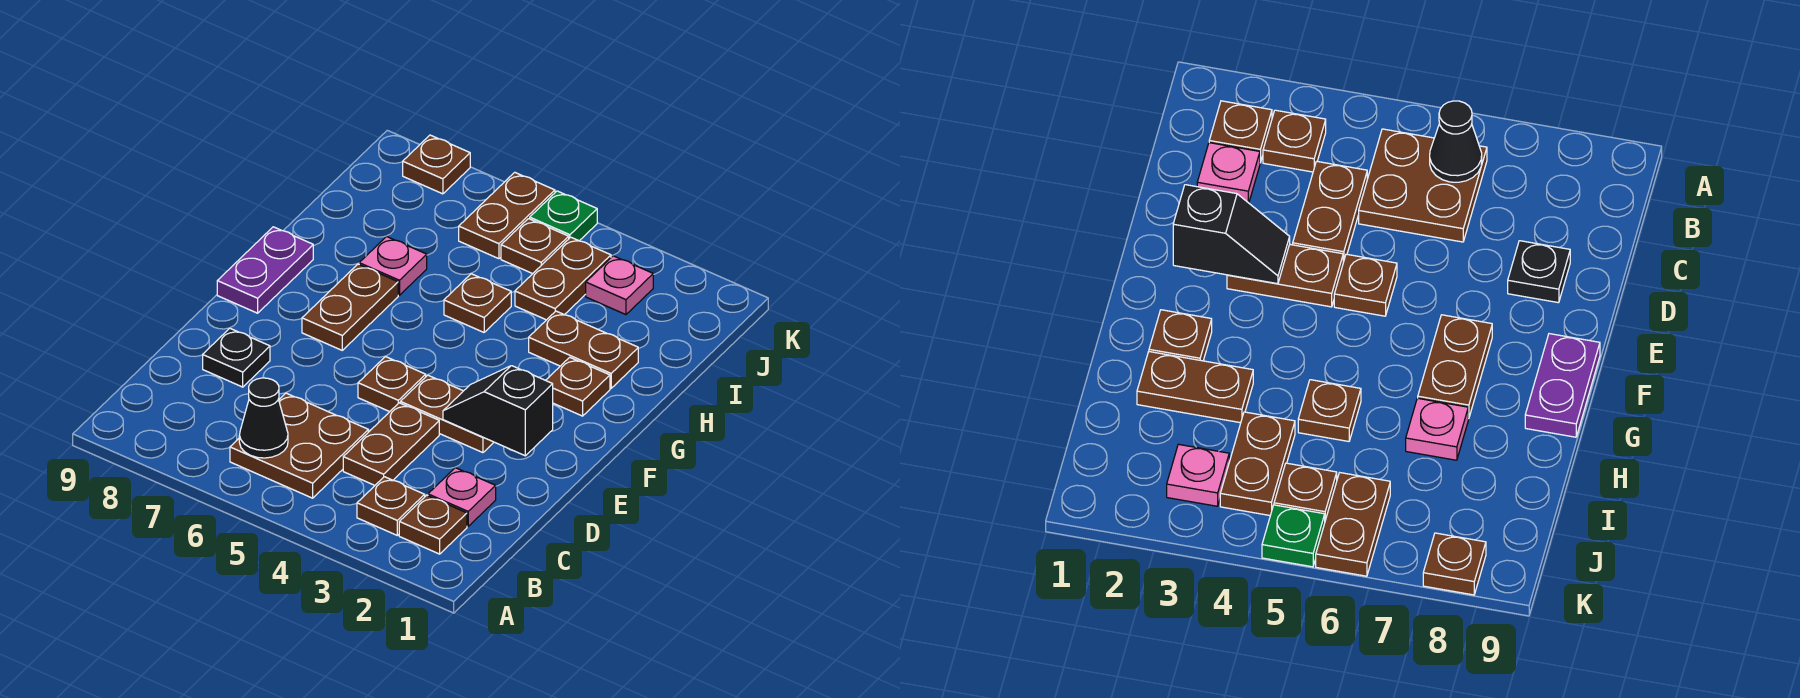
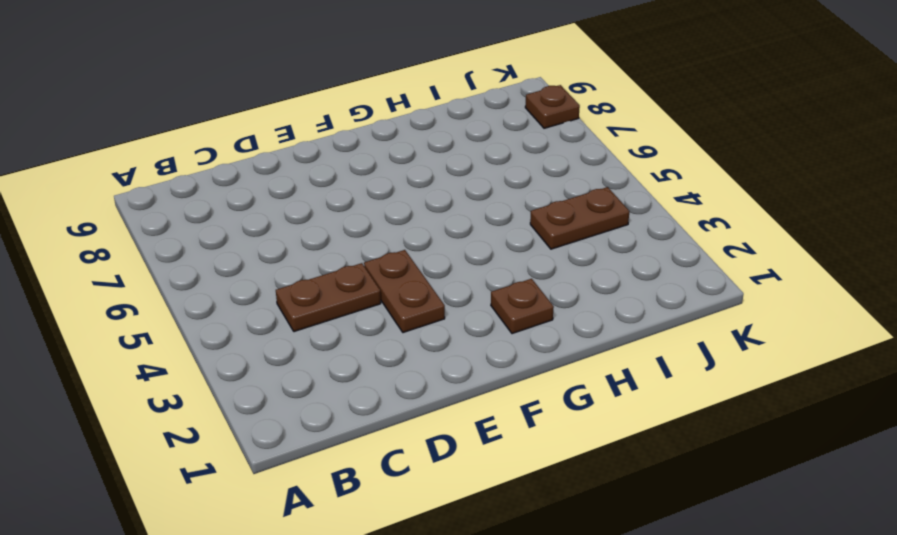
none -> brown plate B2 level 1
none -> brown plate B3 level 1
none -> brown plate B5:C6 level 1

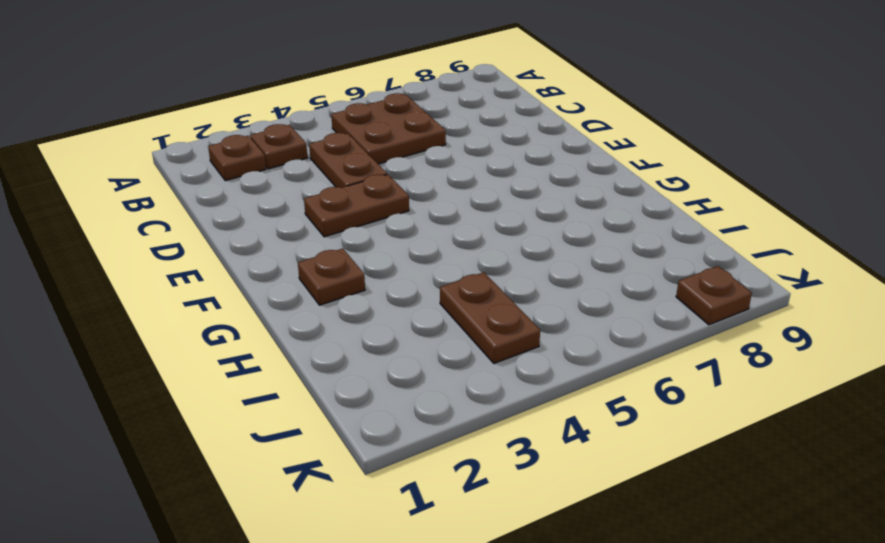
none -> pink plate C2 level 1
none -> black plate D8 level 1
none -> brown plate E5 level 1

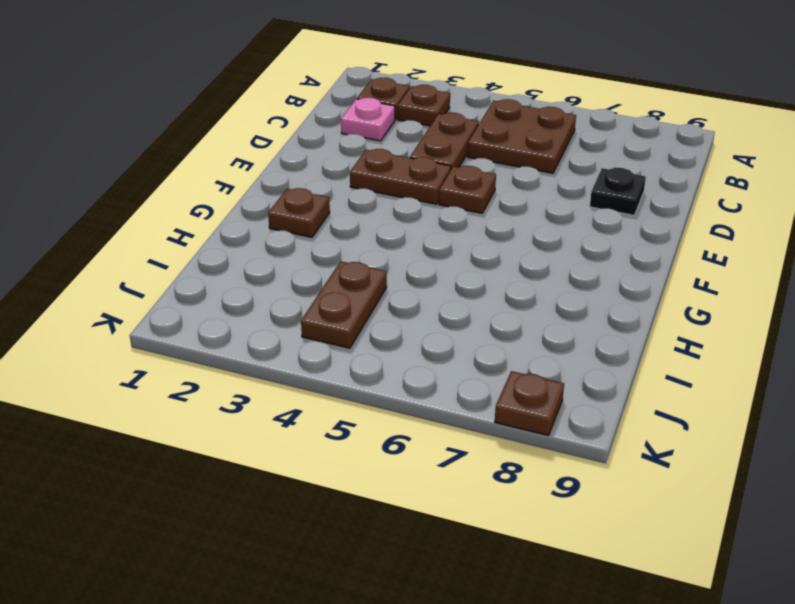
none -> brown plate F7:G7 level 1
none -> purple plate F9:G9 level 1
none -> brown plate H2:H3 level 1

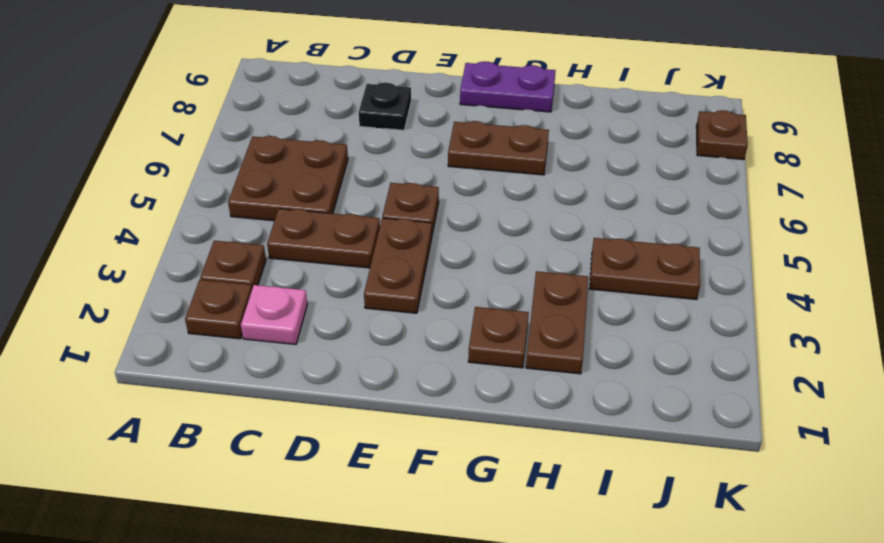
none -> brown plate H5 level 1
none -> pink plate H7 level 1
none -> pink plate J3 level 1

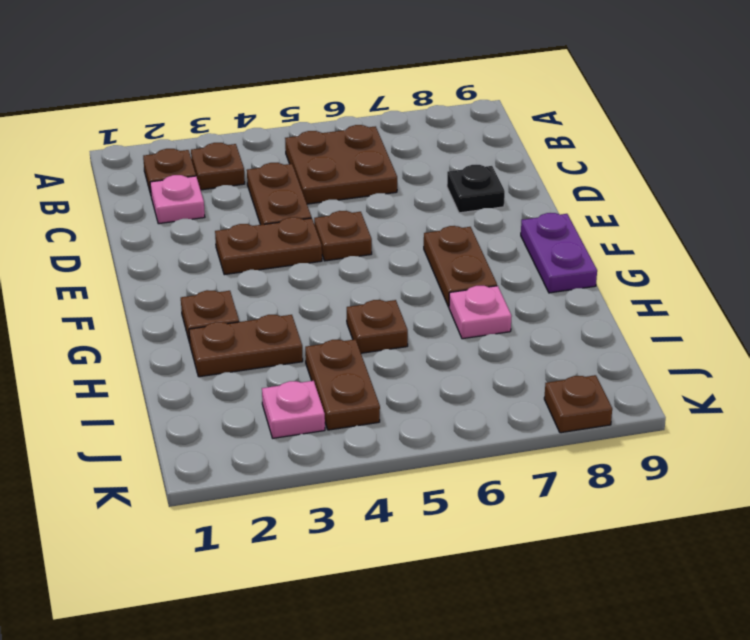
none -> brown plate J5 level 1
none -> brown plate J6:K6 level 1
none -> green plate K5 level 1

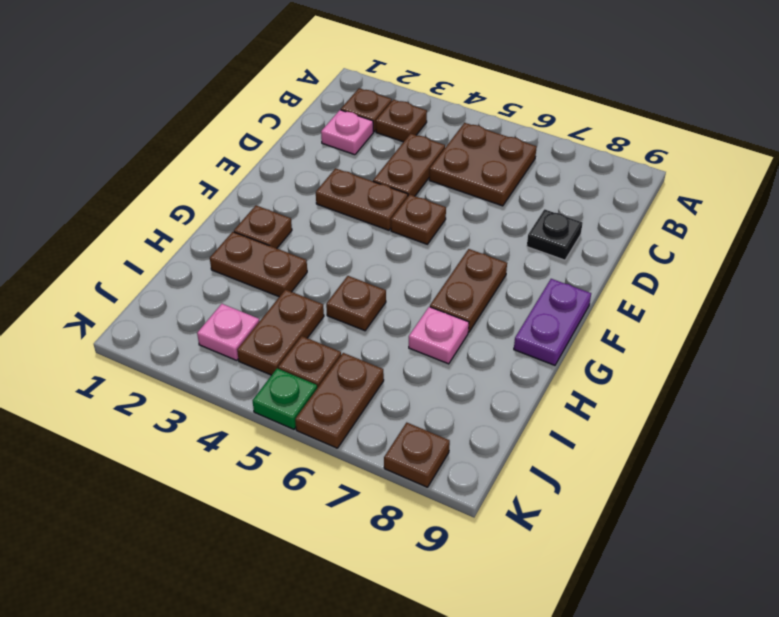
none -> black cone B6 level 2
none -> black slope E2:E3 level 2 top 2

